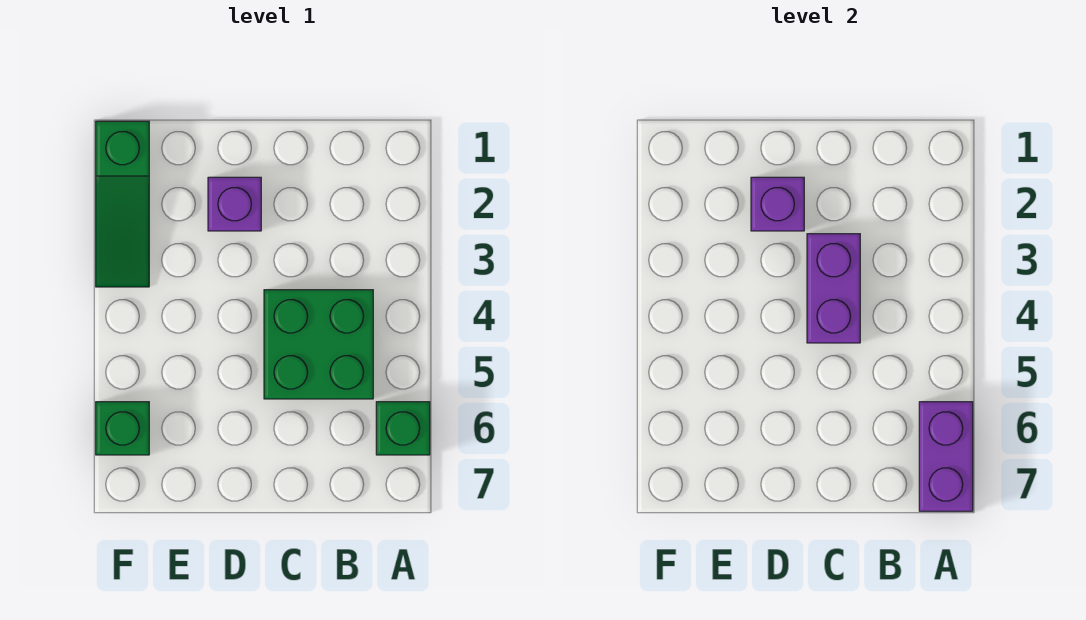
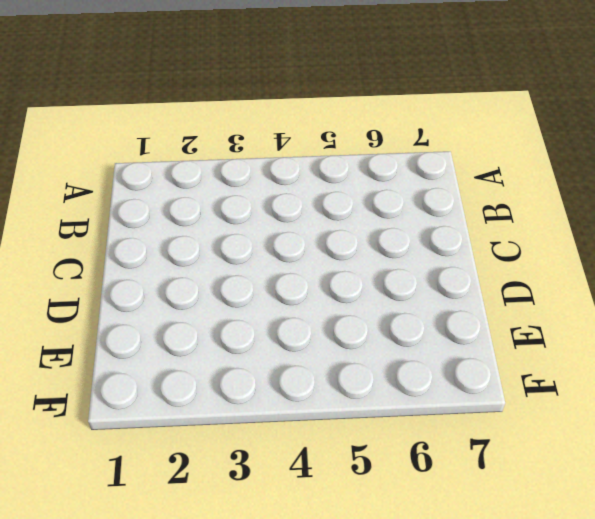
none -> green brick A6 level 1
none -> green brick B4:C5 level 1

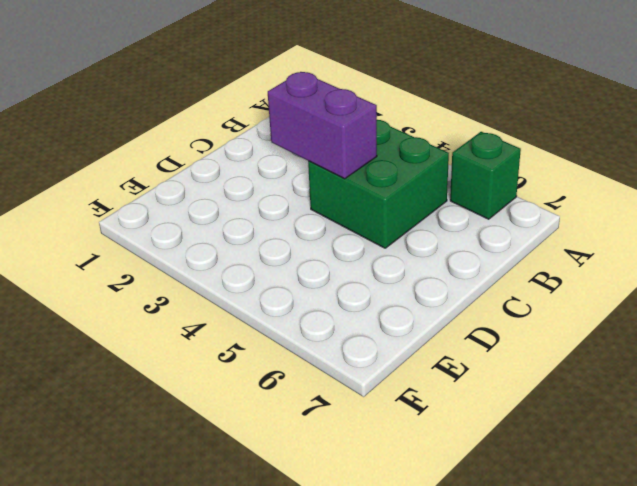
none -> purple brick D2 level 1
none -> green slope F1:F3 level 1 top 1

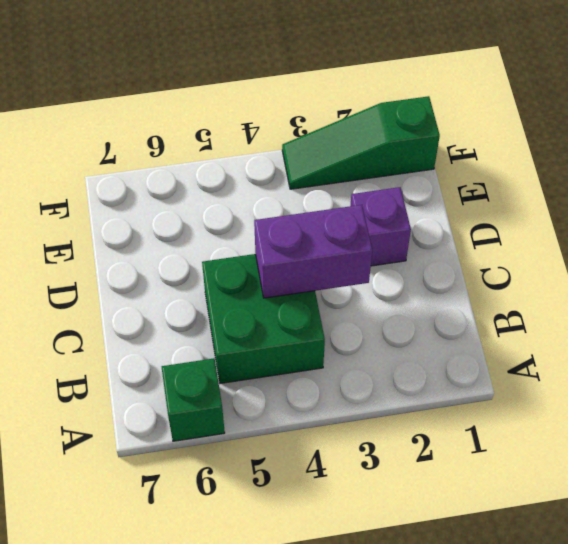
none -> green brick F6 level 1
none -> purple brick A6:A7 level 2

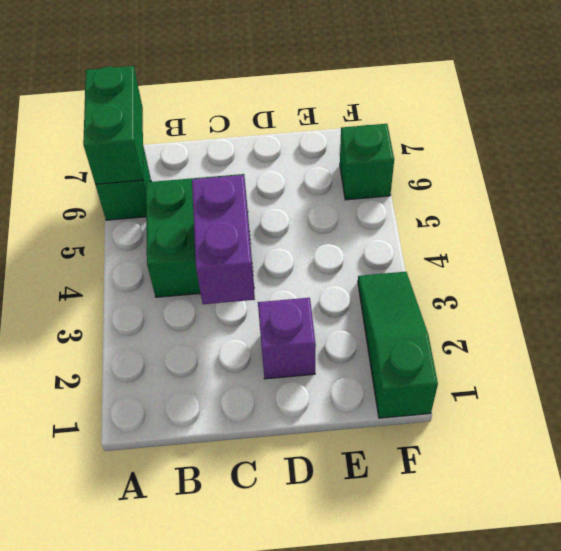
green brick A6:A7 level 2 -> purple brick A6:A7 level 2
none -> purple brick D2 level 2

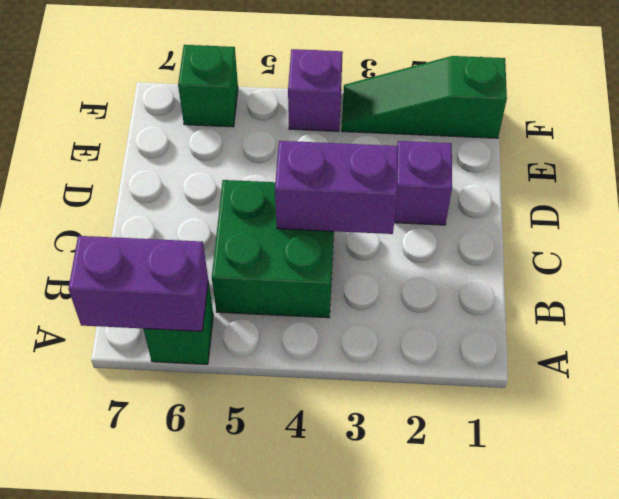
purple brick F4 level 1 -> purple brick D2 level 2

